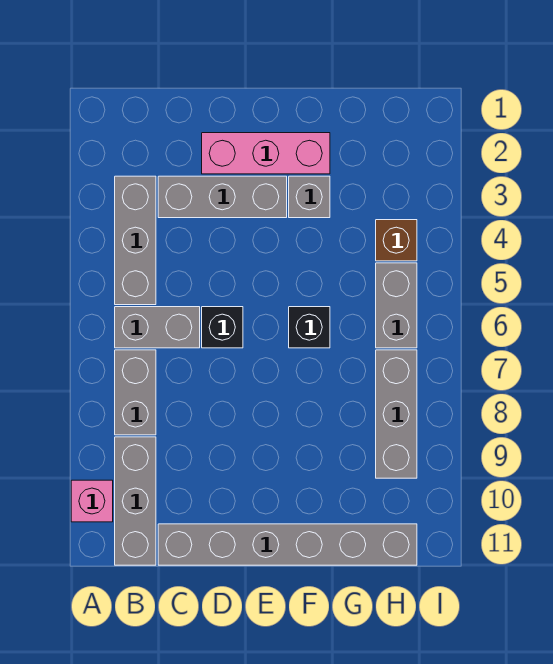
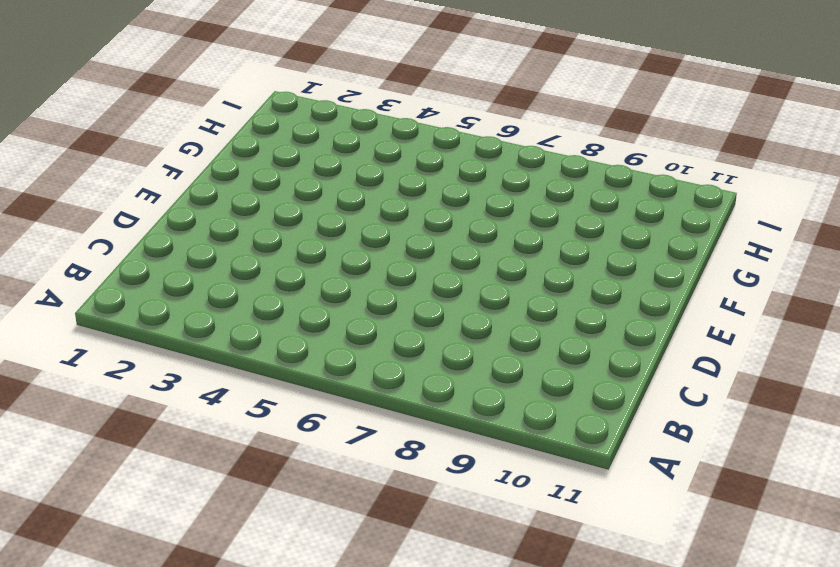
none -> pink brick A10 level 1
none -> grey brick B3:B5 level 1
none -> grey brick B6:C6 level 1

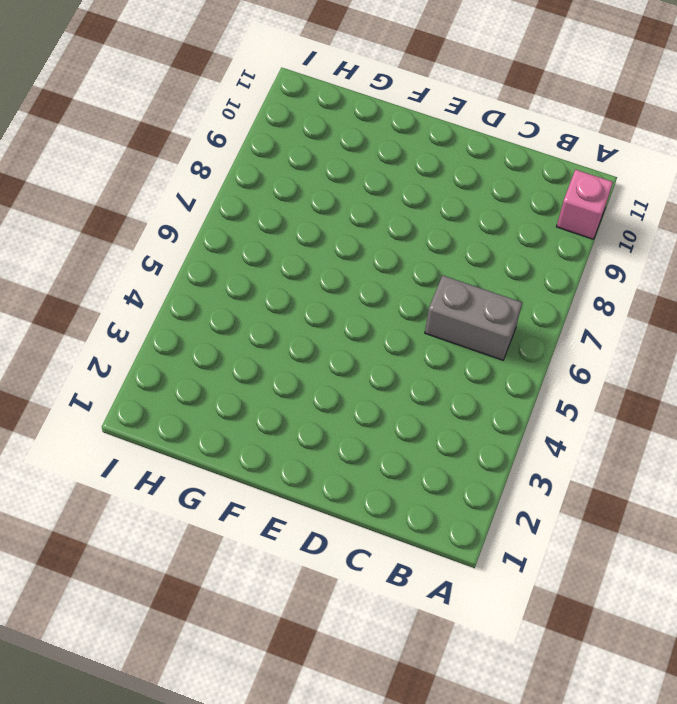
none -> grey brick B3:B5 level 1
none -> grey brick B7:B8 level 1
none -> grey brick B9:B11 level 1

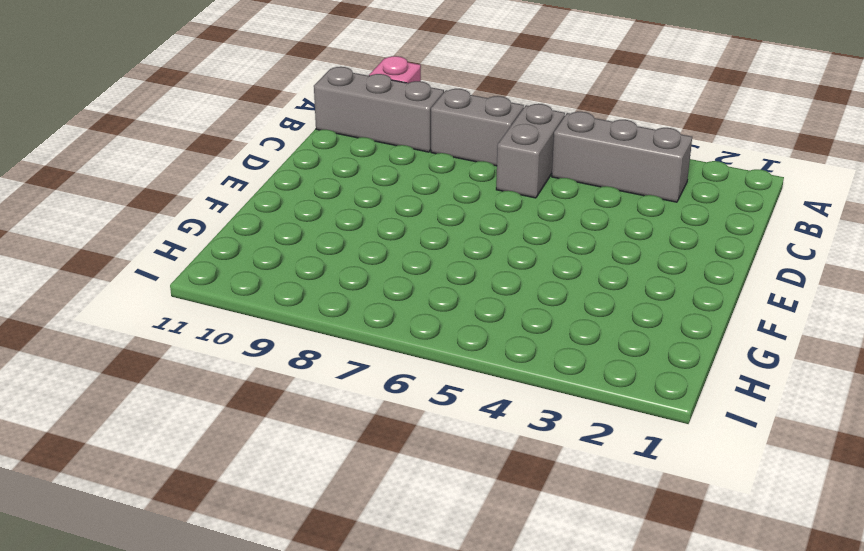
none -> grey brick C3:E3 level 1
none -> grey brick C11:H11 level 1
none -> pink brick D2:F2 level 1

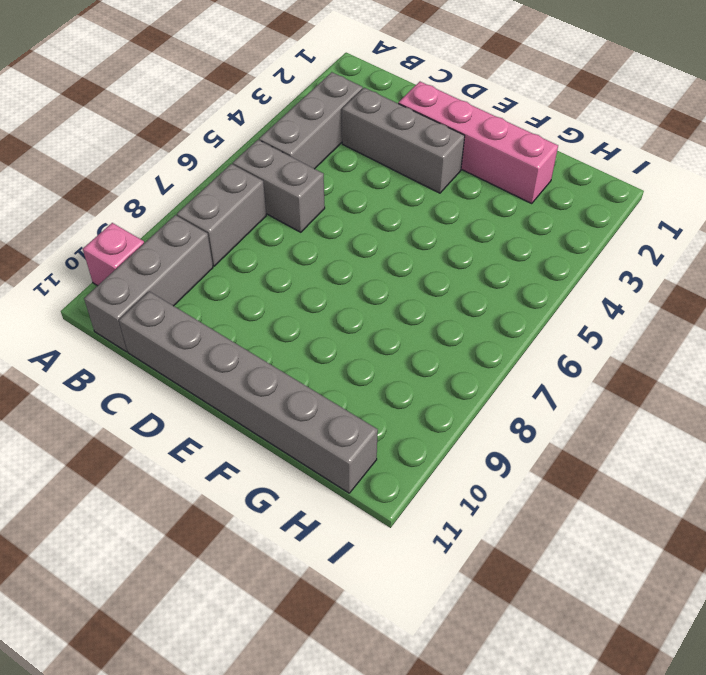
pink brick D2:G2 level 1 -> pink brick D2:F2 level 1
none -> black brick D6 level 1
none -> grey brick F3 level 1
none -> black brick F6 level 1

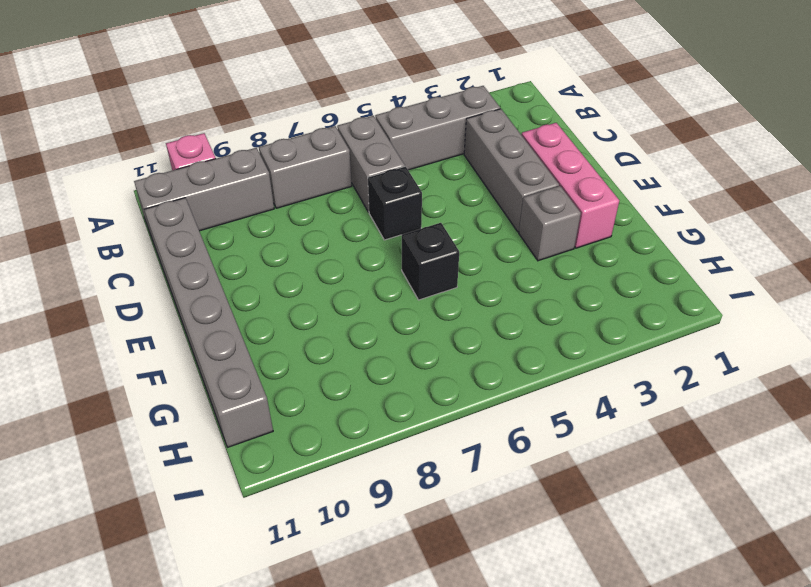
none -> brown brick H4 level 1
none -> grey brick H5:H6 level 1
none -> grey brick H7:H9 level 1

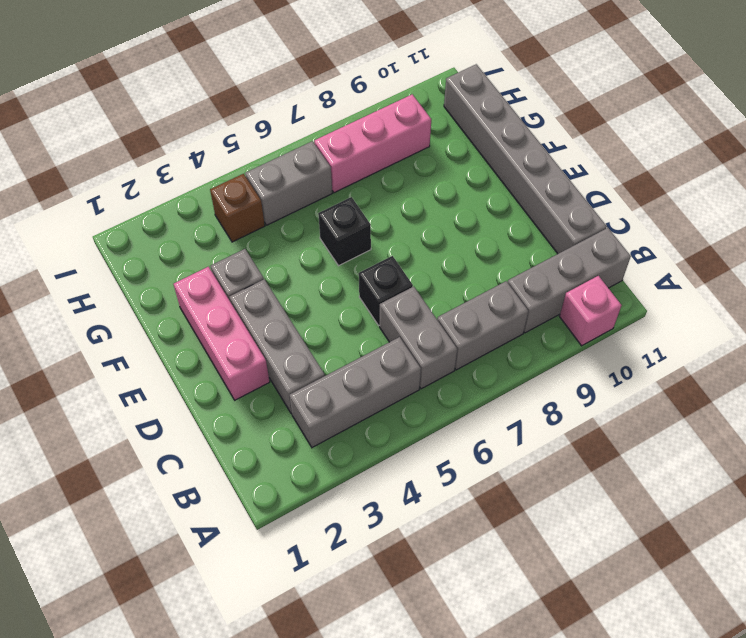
pink brick H7:H9 level 1 -> grey brick H7:H9 level 1

